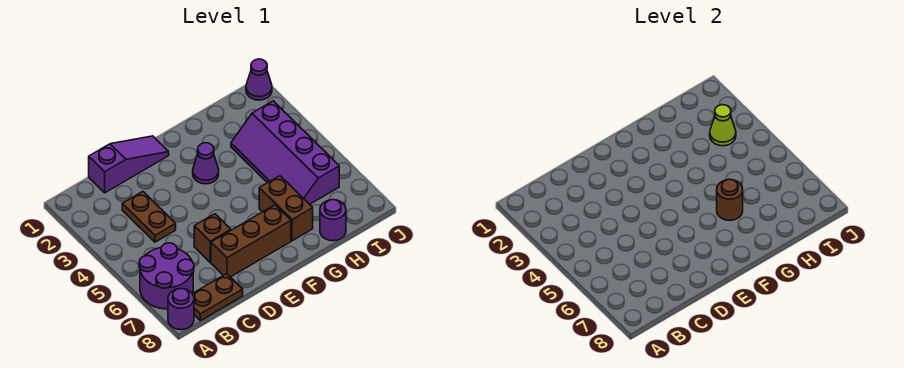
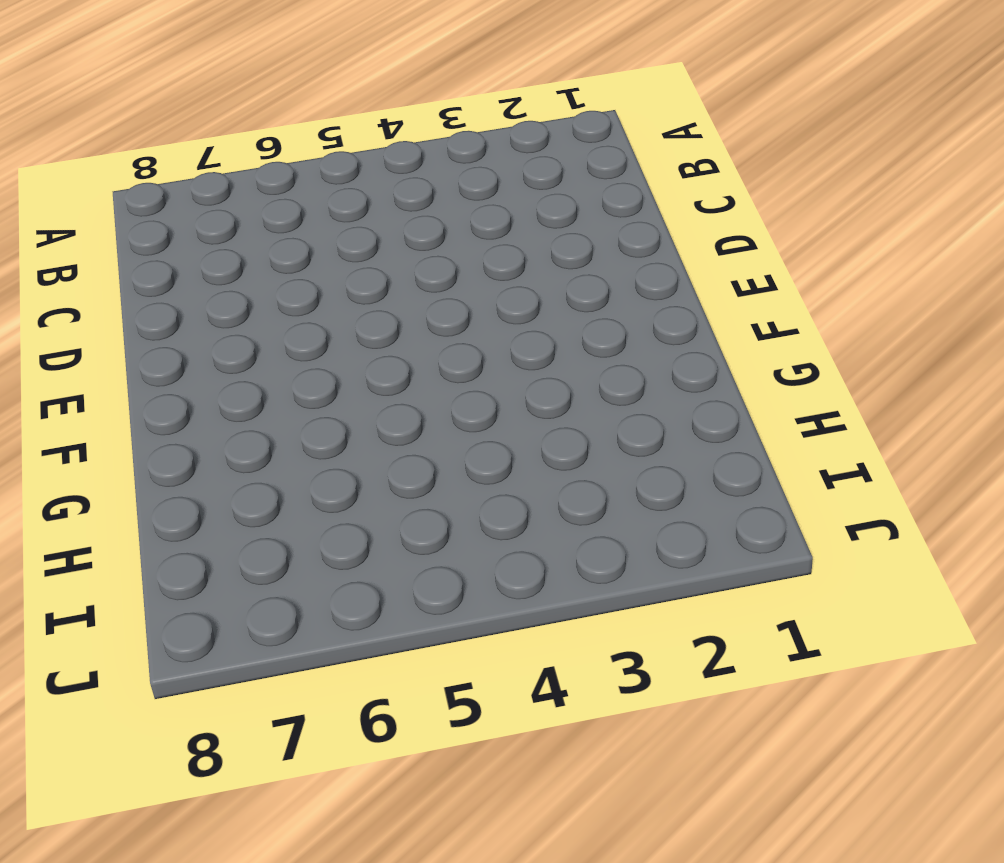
none -> purple round brick A6:B7 level 1
none -> purple round brick A8 level 1
none -> brown plate B8:C8 level 1

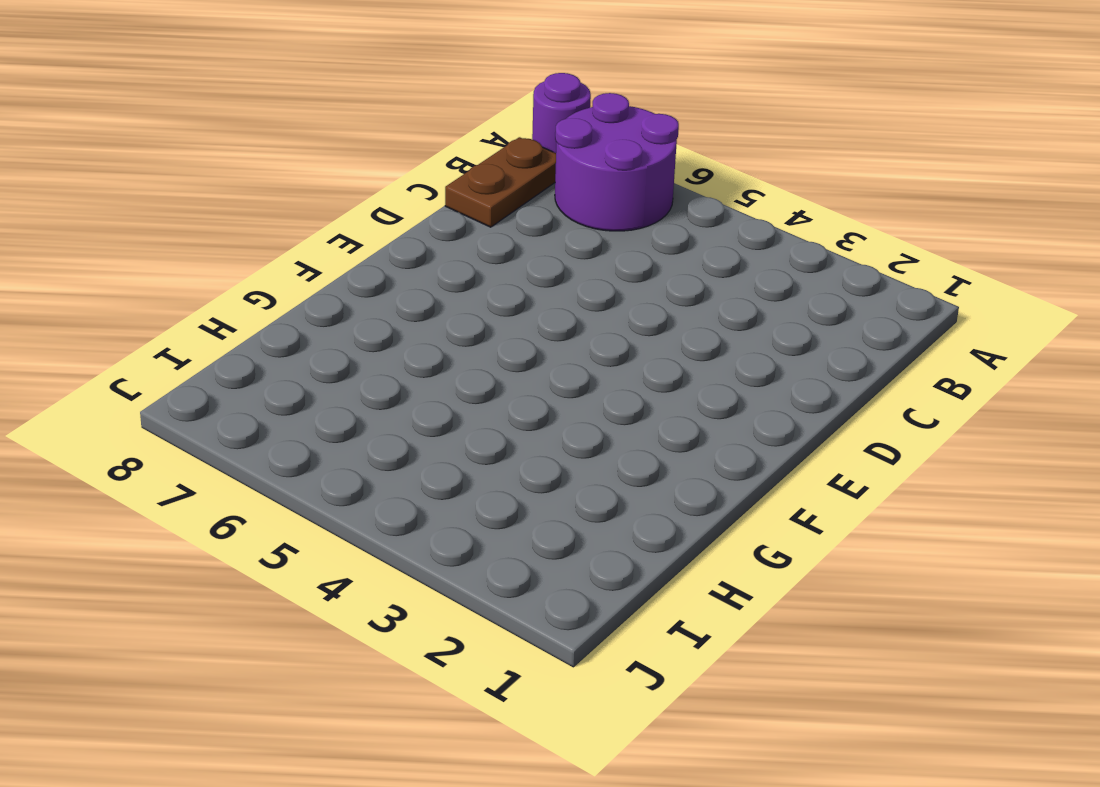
none -> purple slope C1:E1 level 1 top C
none -> brown plate C3:C4 level 1
none -> brown brick D6 level 1

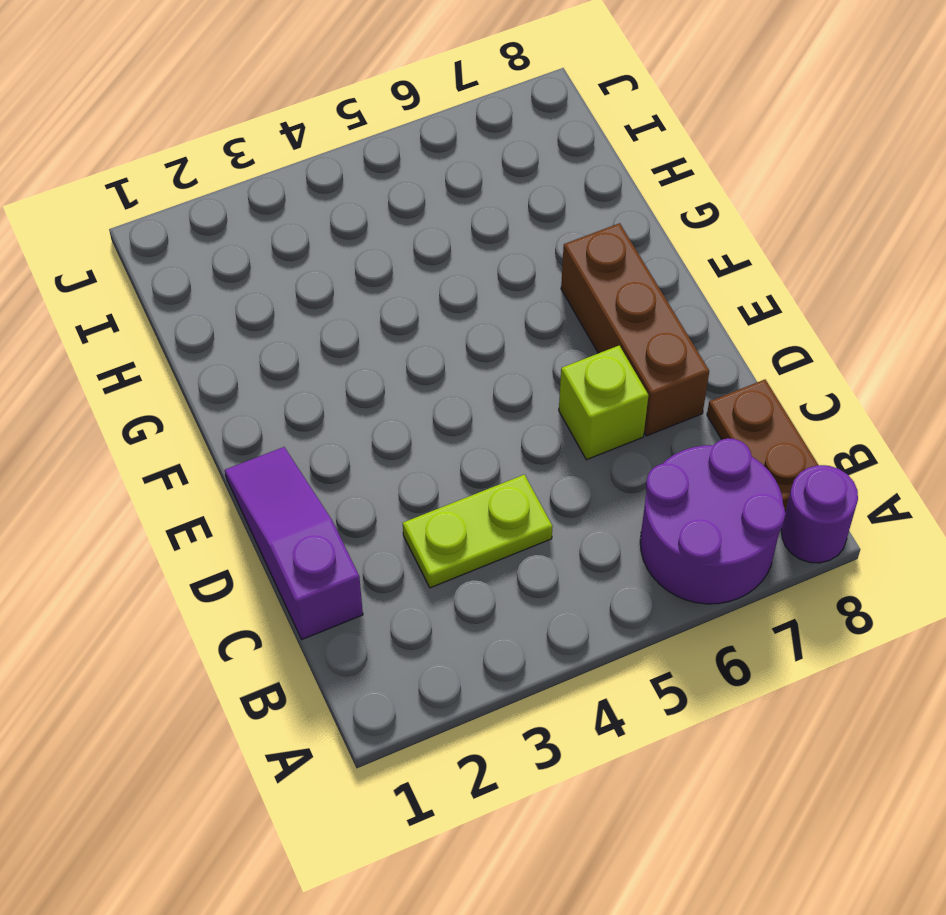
lime plate C3:C4 level 1 -> brown plate C3:C4 level 1
lime brick D6 level 1 -> brown brick D6 level 1
none -> purple cone F3 level 1
none -> brown brick G6:G7 level 1
none -> purple slope H3:I6 level 1 top I

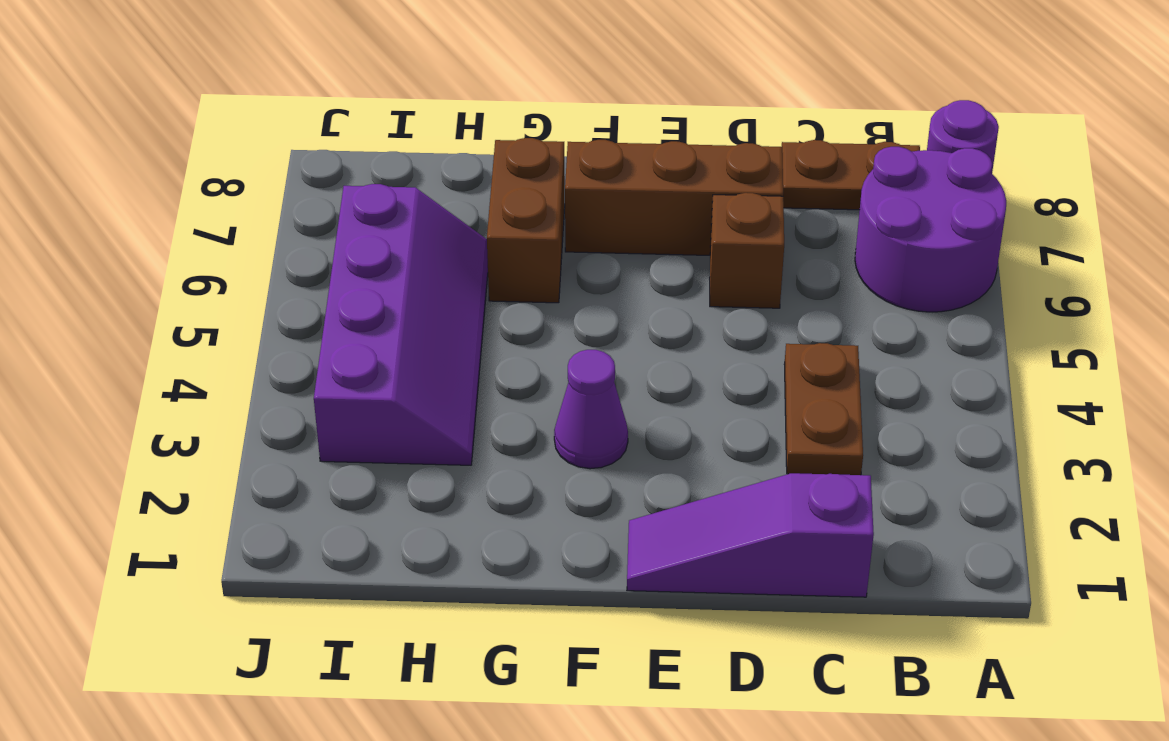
none -> purple round brick H8 level 1
none -> purple cone J1 level 1
none -> brown round brick G6 level 2

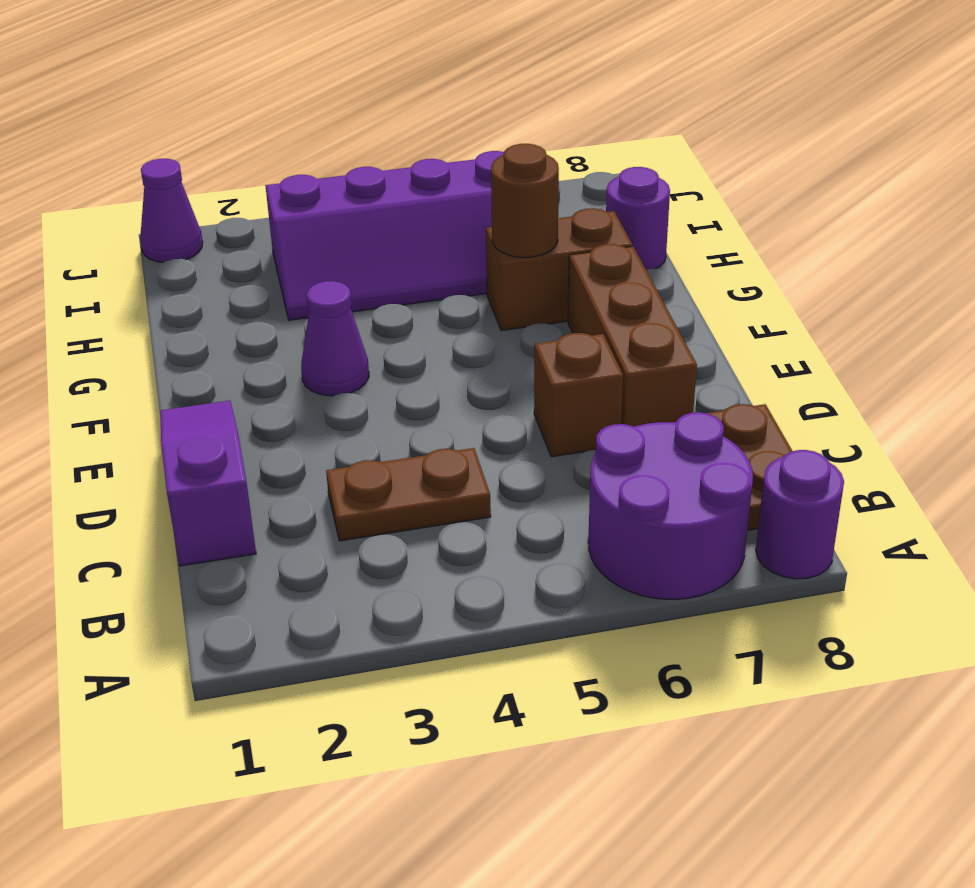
none -> lime cone I3 level 2

